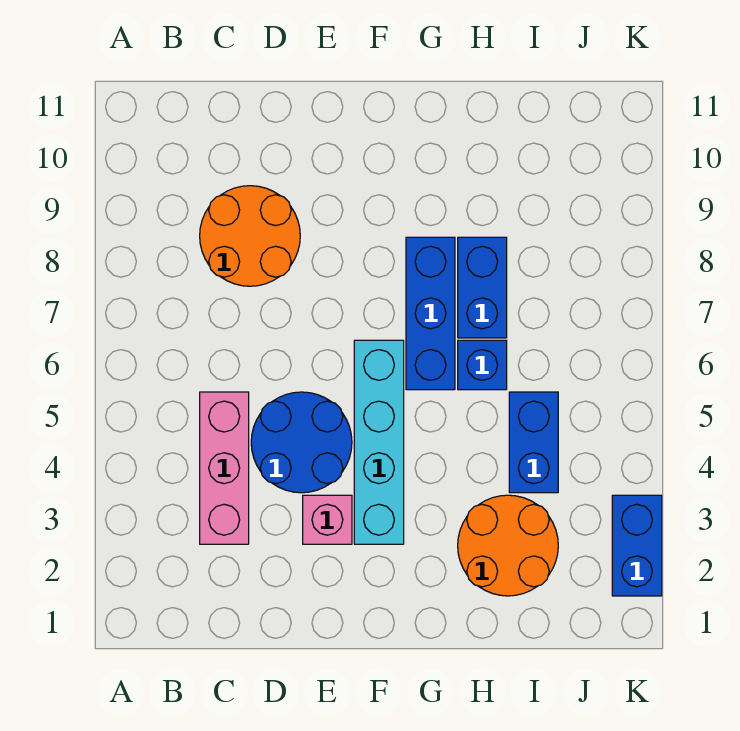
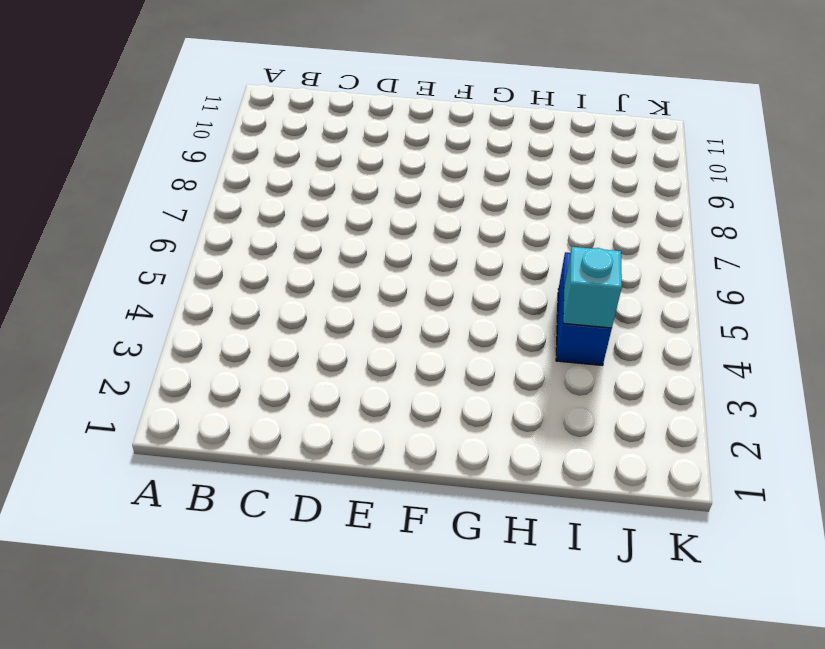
cyan brick I4 level 2 -> none
none -> pink brick C3:C5 level 1
none -> orange round brick C8:D9 level 1

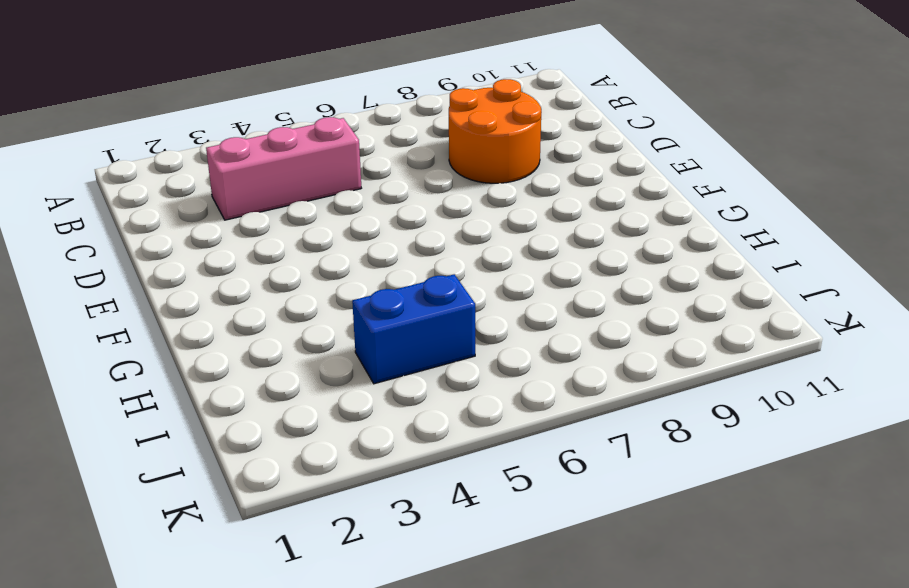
none -> blue round brick D4:E5 level 1
none -> pink brick E3 level 1

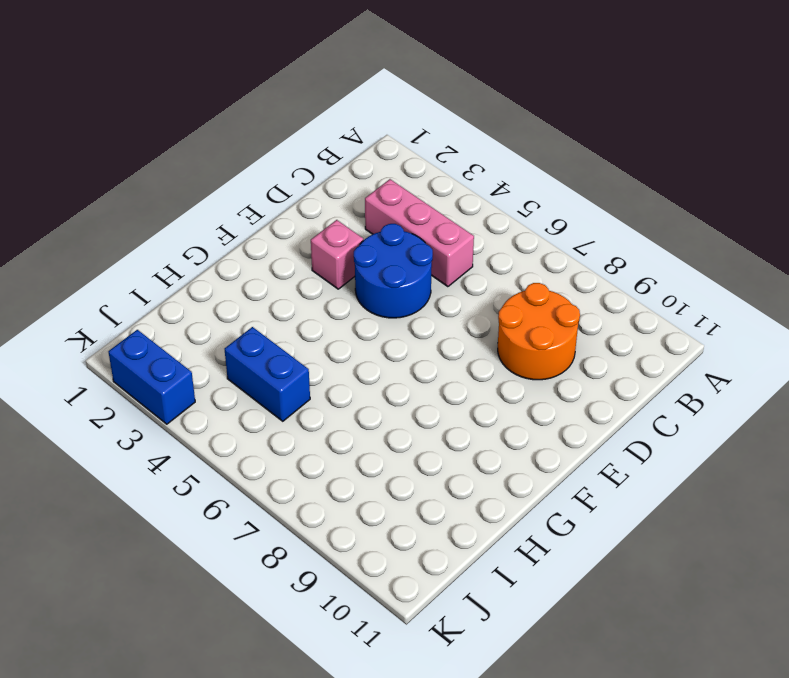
none -> cyan brick F3:F6 level 1
none -> blue brick G6:G8 level 1

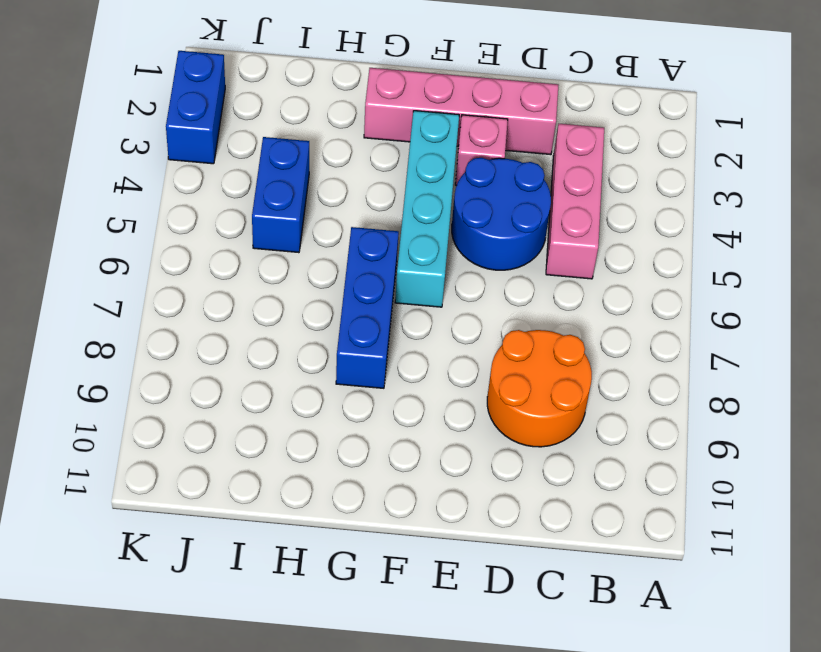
pink brick D2:G2 level 1 -> none
none -> orange round brick H2:I3 level 1
none -> blue brick H6 level 1

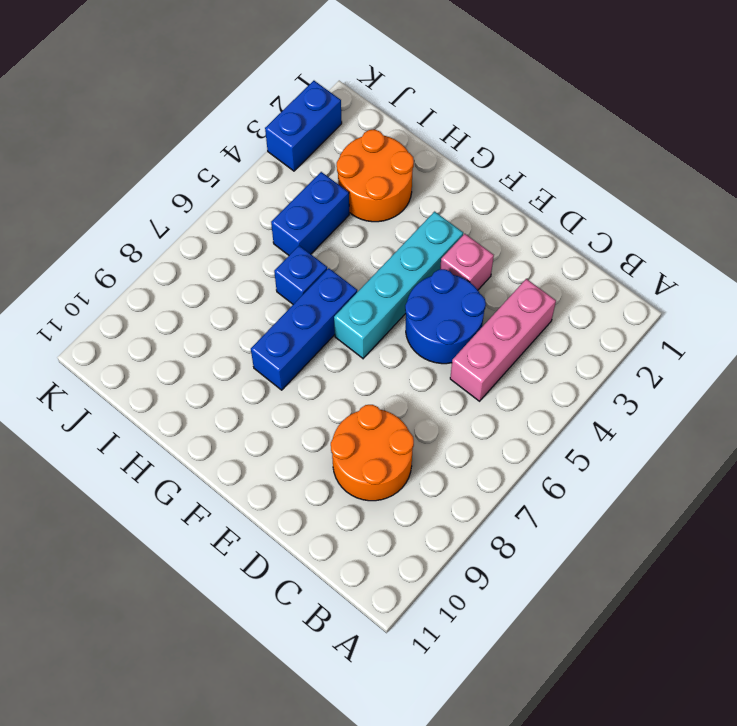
none -> blue brick H7:H8 level 1

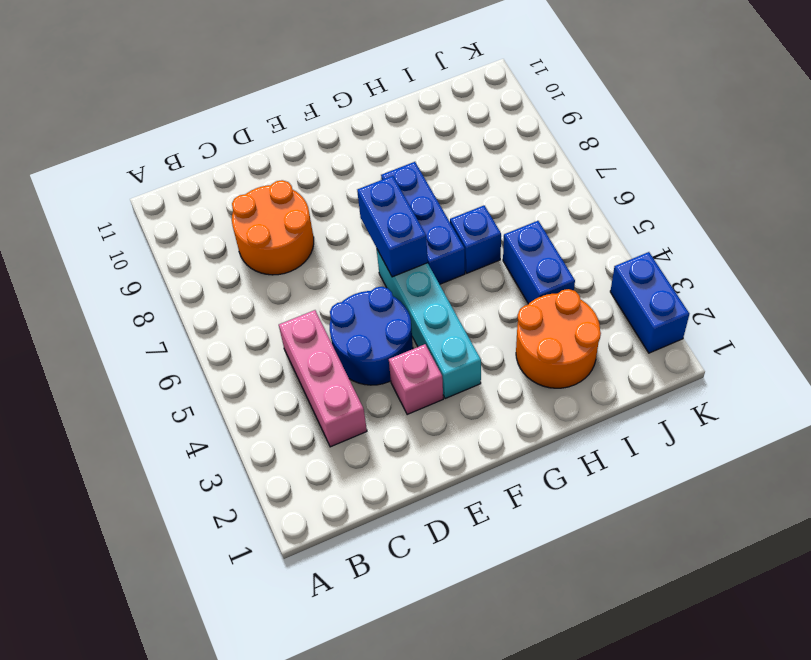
blue brick F6:F7 level 2 -> blue brick H7:H8 level 1

